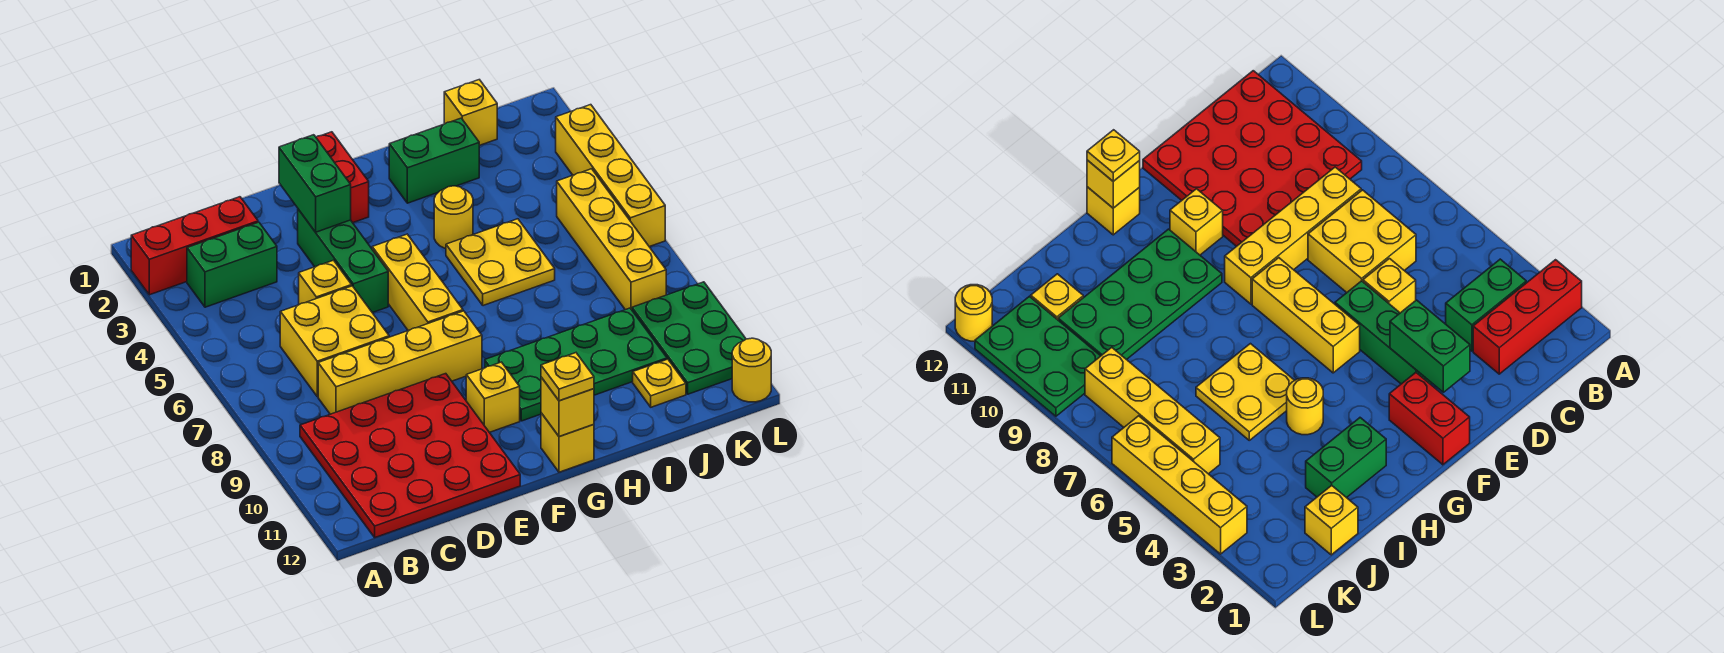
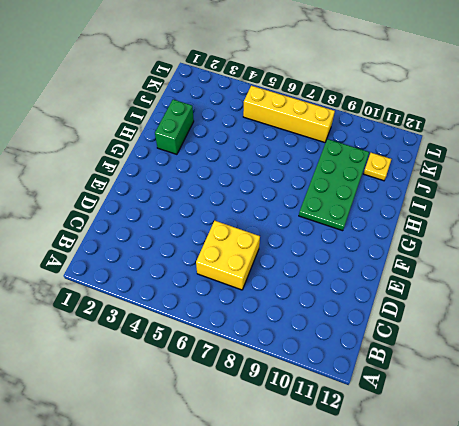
none -> red brick A2:C2 level 1
none -> green brick B3:C3 level 1
none -> red plate B9:E12 level 1

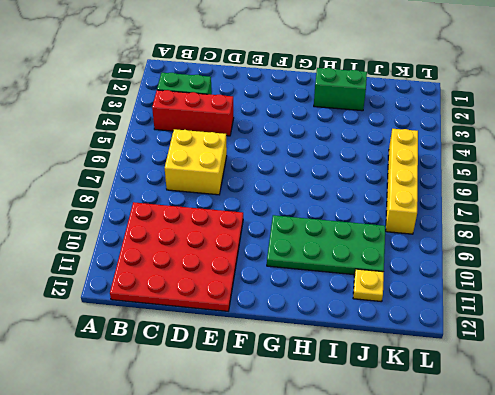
red brick B4:D4 level 1 -> red brick A2:C2 level 1
none -> yellow brick C8:F8 level 1
none -> yellow brick D5 level 1
none -> green brick E3:E5 level 1

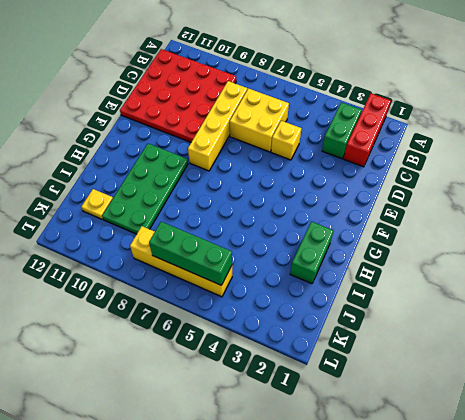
green brick K5:K7 level 2 -> green brick E3:E5 level 1
none -> red brick F1:F2 level 1
none -> yellow brick F5:F7 level 1
none -> yellow brick F10 level 1

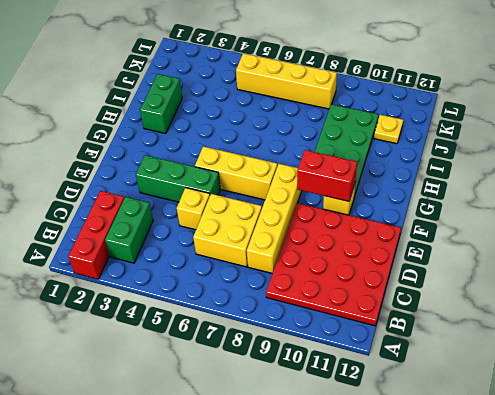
red brick F9:F10 level 2 -> red brick F1:F2 level 1
none -> yellow brick G12 level 1
none -> yellow round brick H4 level 1
none -> yellow plate H5:I6 level 1

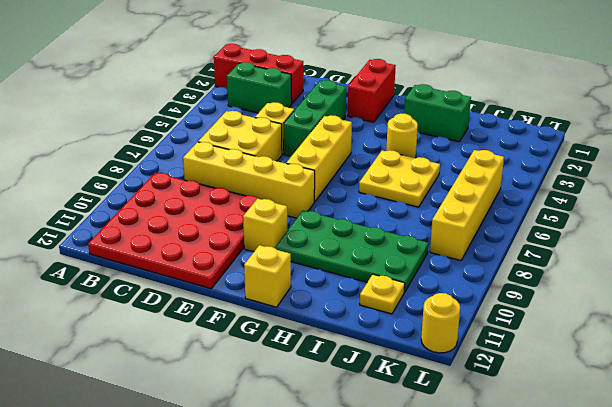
none -> yellow brick J1 level 1
none -> green plate K9:L11 level 1
none -> yellow brick L3:L6 level 1

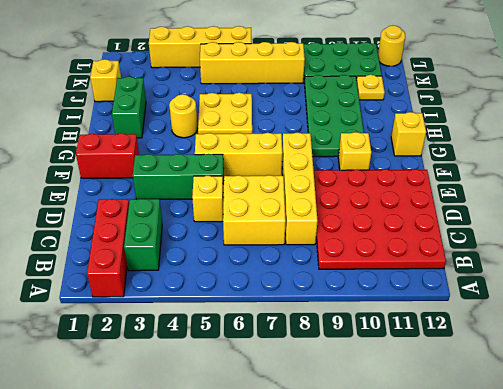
none -> green brick E2:E3 level 2
none -> yellow brick G12 level 2
none -> yellow plate G12 level 3

